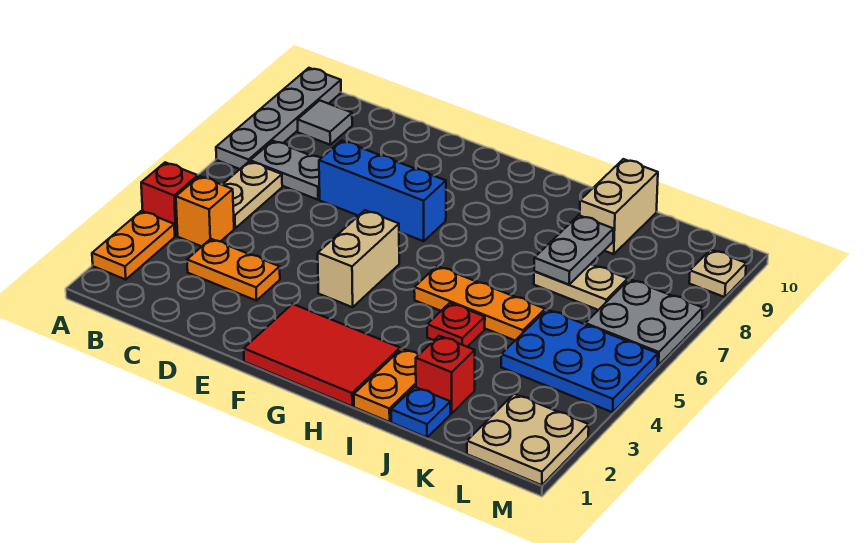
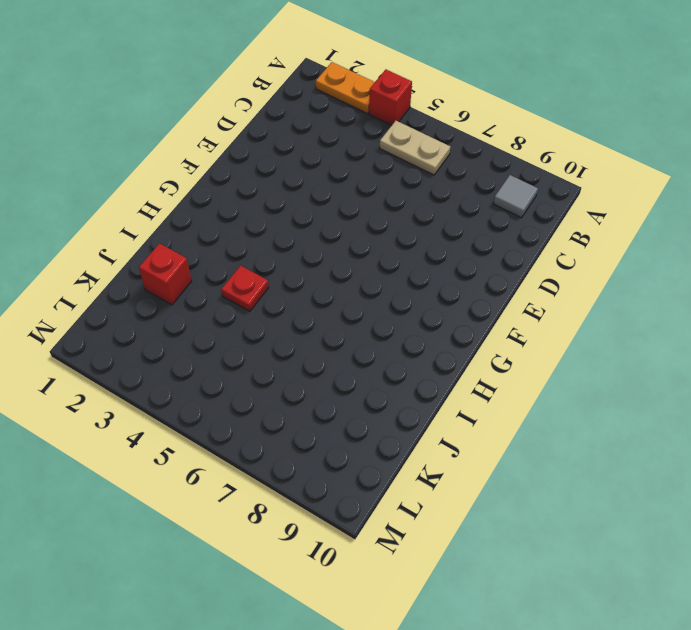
none -> grey plate A7:A10 level 1
none -> orange brick B4 level 1
none -> grey plate B7:C7 level 1

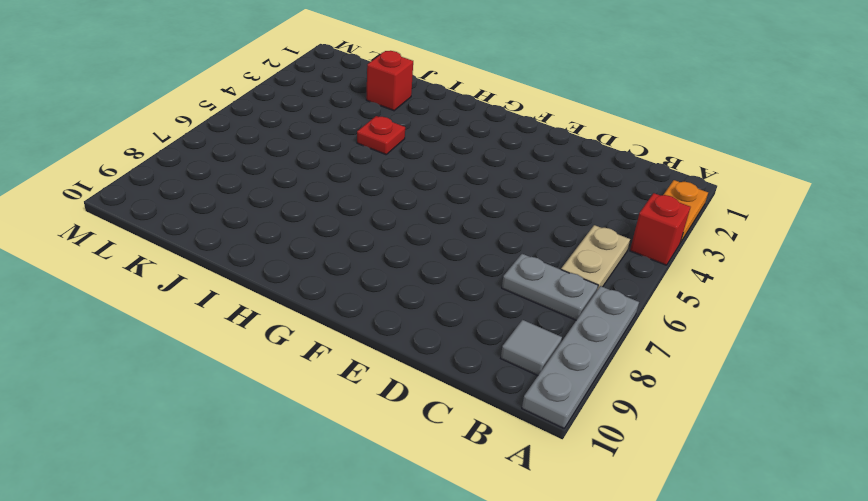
none -> orange brick B4 level 1
none -> orange plate C3:D3 level 1
none -> blue brick D7:F7 level 1

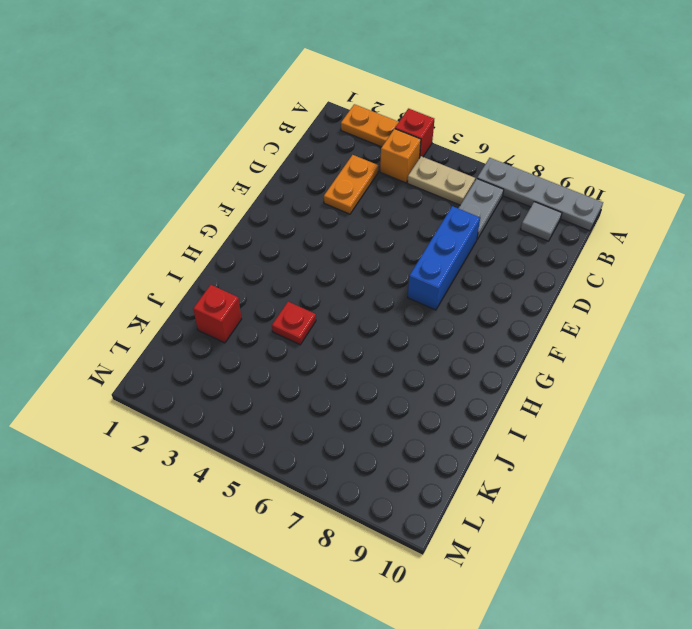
none -> red tile F1:H2 level 1
none -> tan brick F4:F5 level 1
none -> orange plate H5:J5 level 1

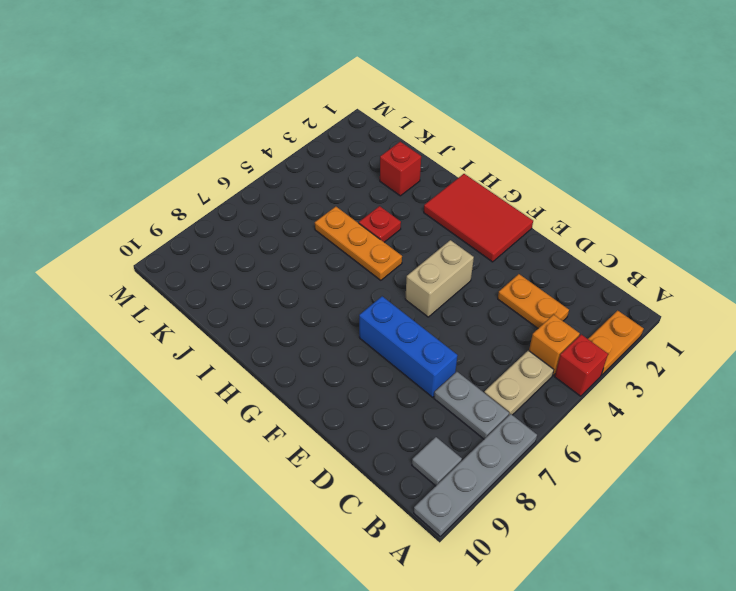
none -> orange plate I1:I2 level 1
none -> blue plate J1 level 1
none -> tan plate J7:K7 level 1

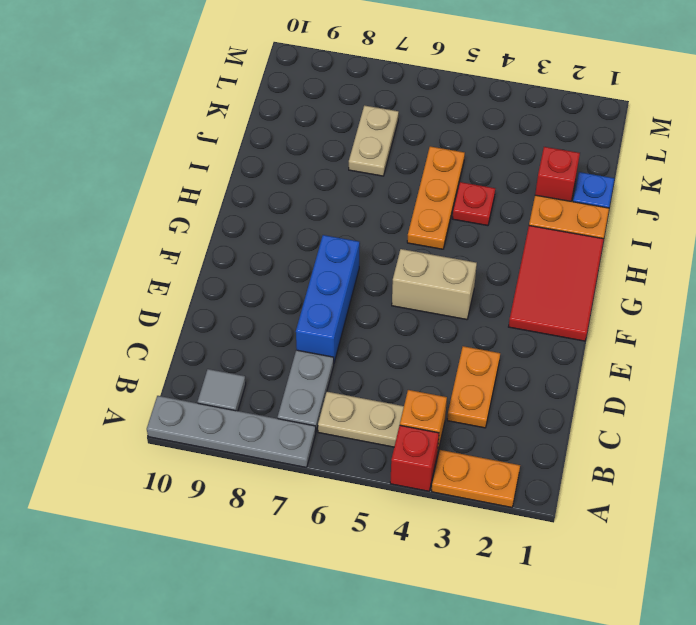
none -> tan brick J9:J10 level 1
none -> blue plate K4:M5 level 1
none -> tan plate L1:M2 level 1

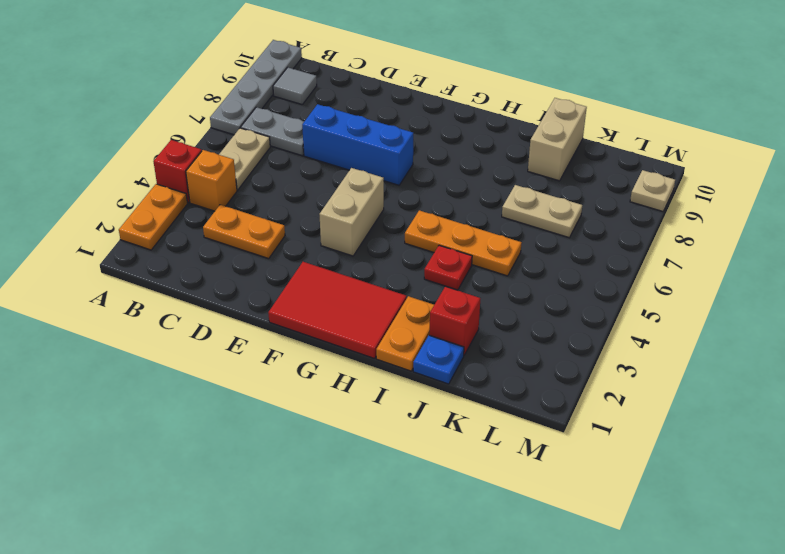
none -> blue plate K4:M5 level 1
none -> tan plate L1:M2 level 1
none -> grey plate L6:M7 level 1

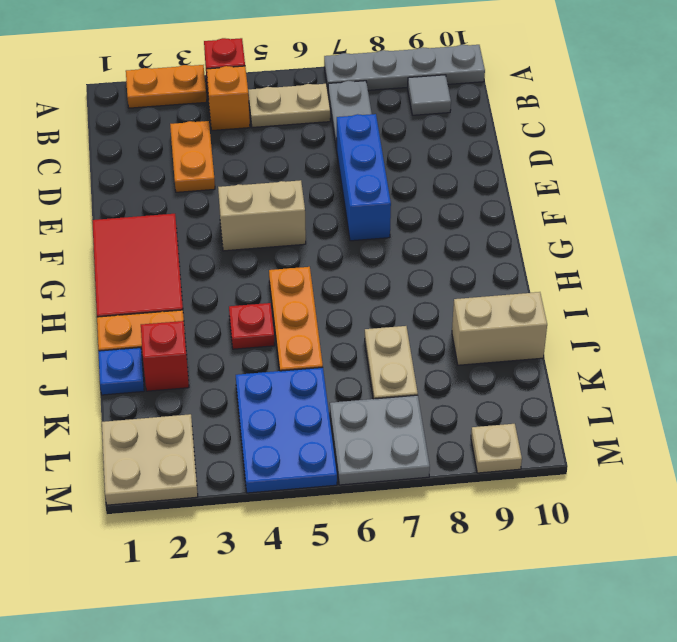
none -> grey plate J7:J8 level 2

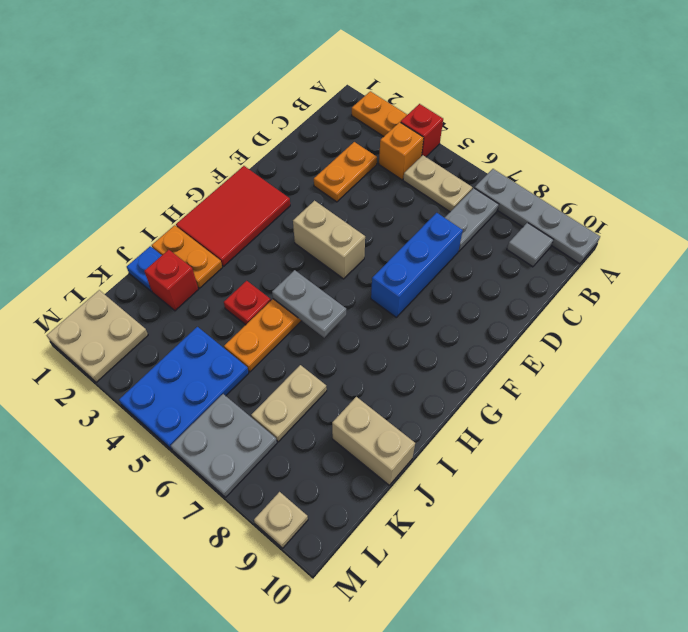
grey plate H5:H6 level 2 -> grey plate J7:J8 level 2

